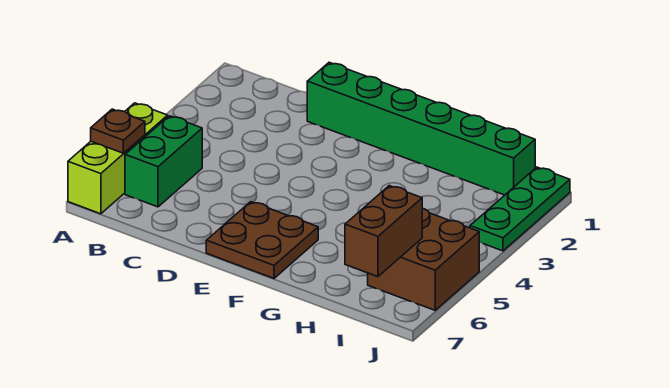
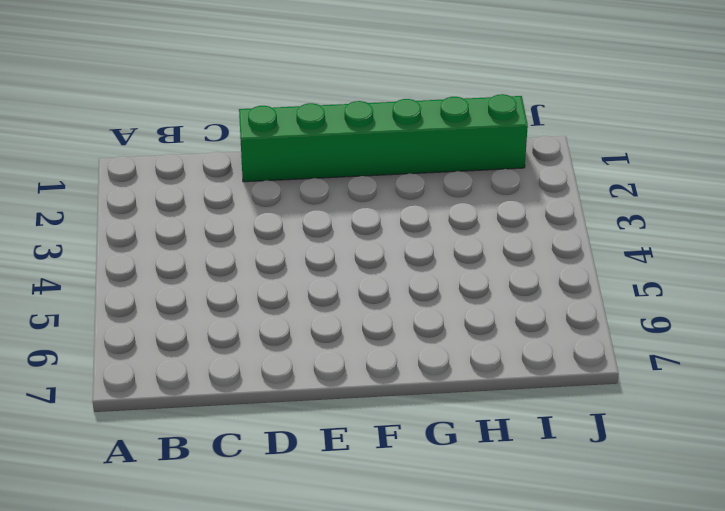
none -> lime brick A5:A7 level 1
none -> green brick B5:B6 level 1

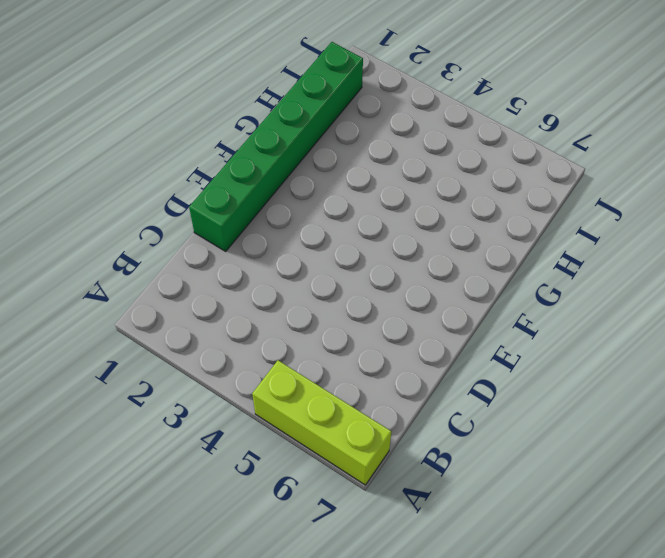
none -> green brick B5:B6 level 1
none -> brown plate E6:F7 level 1

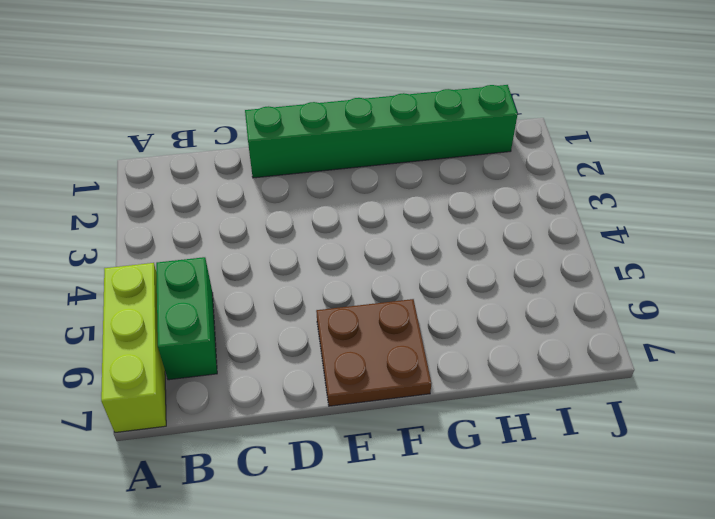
none -> brown brick I5:J6 level 1
none -> green plate J1:J3 level 1

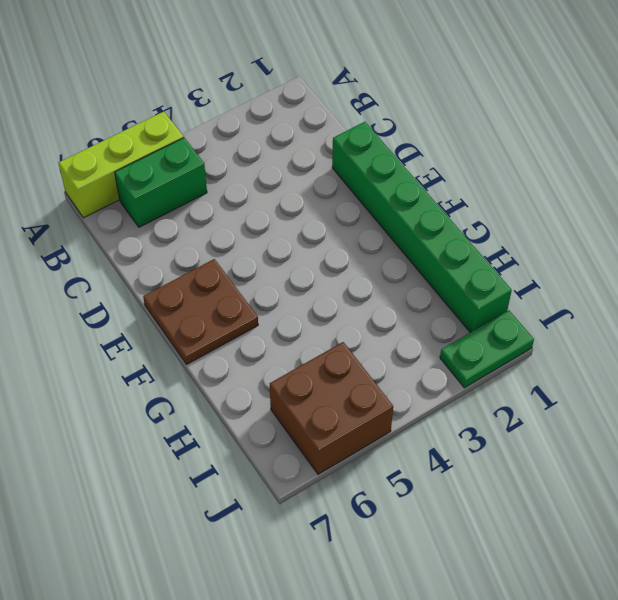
green plate J1:J2 level 1 -> green plate J1:J3 level 1
none -> brown plate A6 level 2
none -> brown brick I6:I7 level 2

